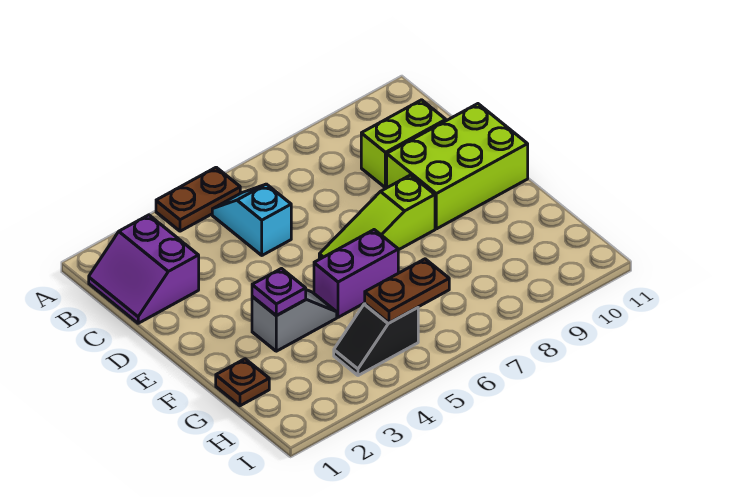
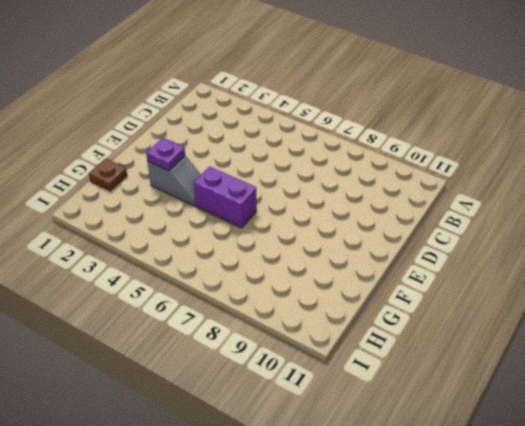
none -> brown plate A4:A5 level 1
none -> purple slope B1:C2 level 1 top 2
none -> cyan slope B5:C5 level 1 top C

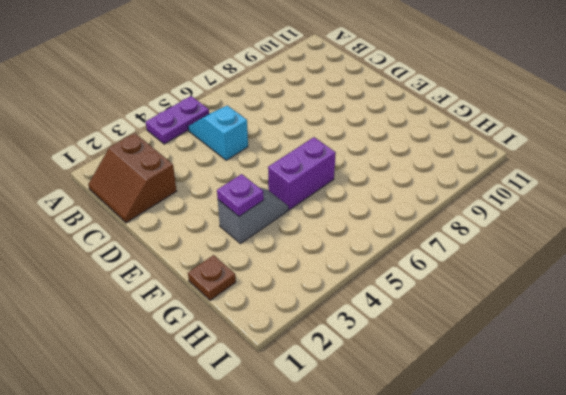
purple plate A4:A5 level 1 -> brown plate A4:A5 level 1
brown slope B1:C2 level 1 top 2 -> purple slope B1:C2 level 1 top 2
none -> lime brick C9:C10 level 1
none -> lime brick D9:E11 level 1
none -> lime slope E6:E8 level 1 top 8

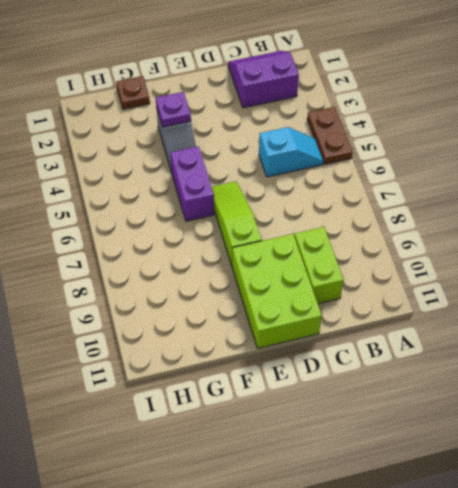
none -> black slope H4:H5 level 1 top 5
none -> brown plate H5:H6 level 2

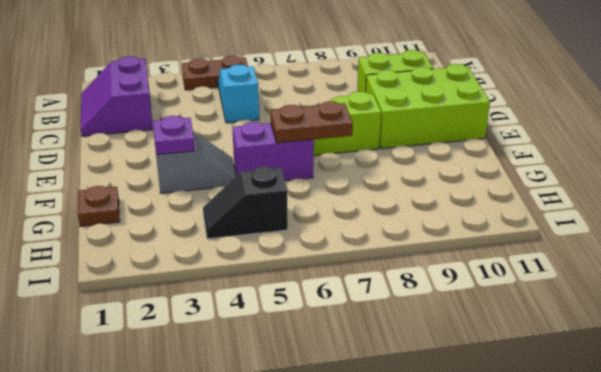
brown plate F6:F7 level 2 -> brown plate H5:H6 level 2

